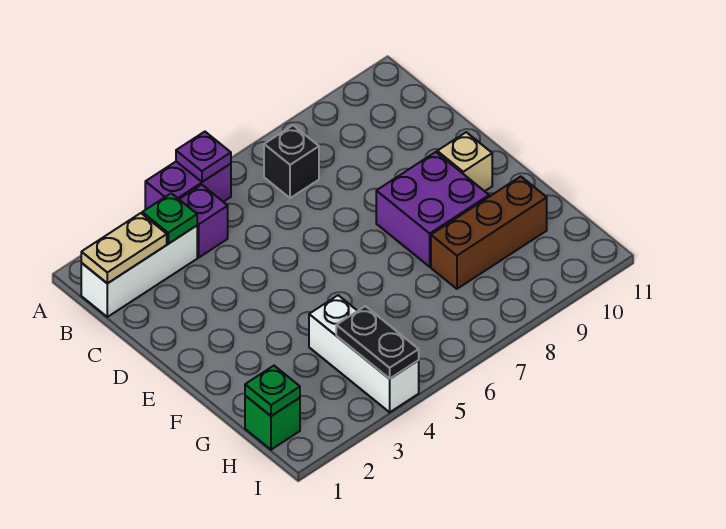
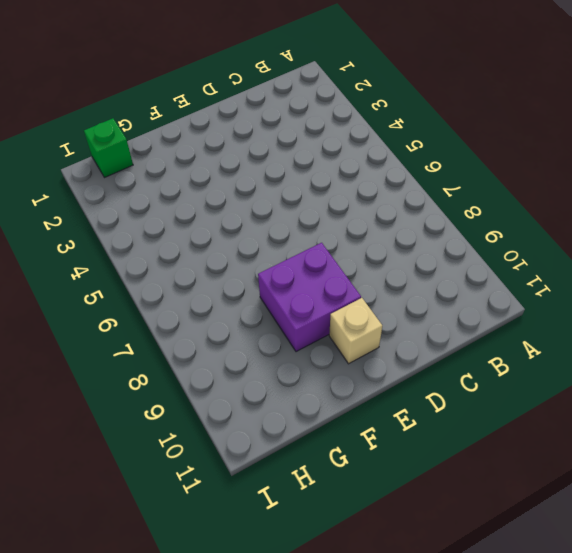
none -> purple brick A4:A5 level 1
none -> white brick B1:B3 level 1
none -> purple brick B4 level 1

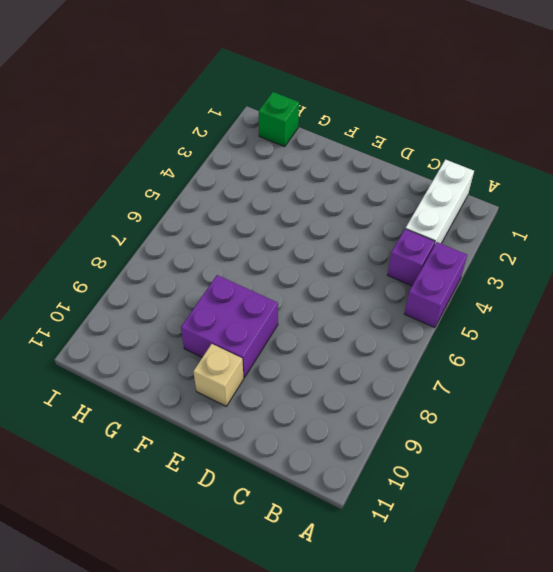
none -> black brick B7 level 1
none -> white brick G4:I4 level 1
none -> brown brick G8:G10 level 1

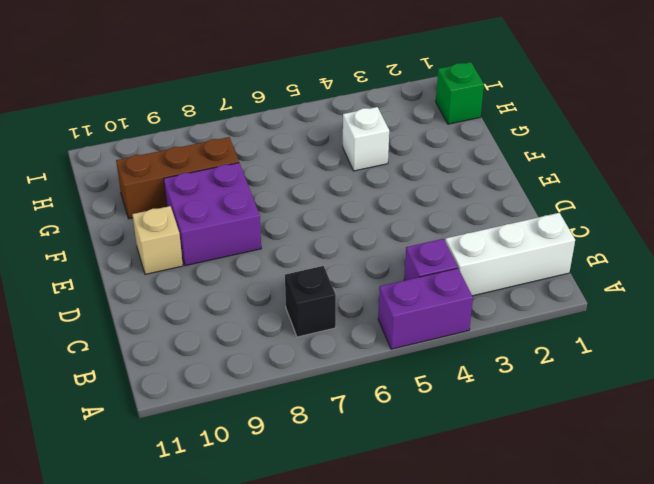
white brick G4 level 1 -> white brick G4:I4 level 1
none -> purple plate A5 level 2
none -> tan plate B1:B2 level 2
none -> green plate B3 level 2

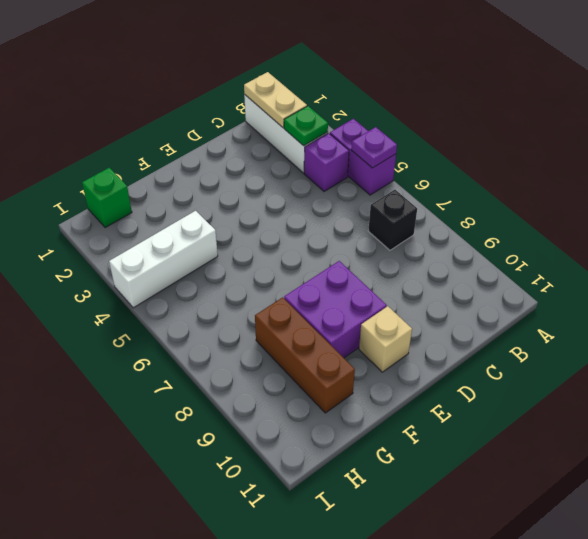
none -> green plate H1 level 2
none -> black plate H4:I4 level 2

